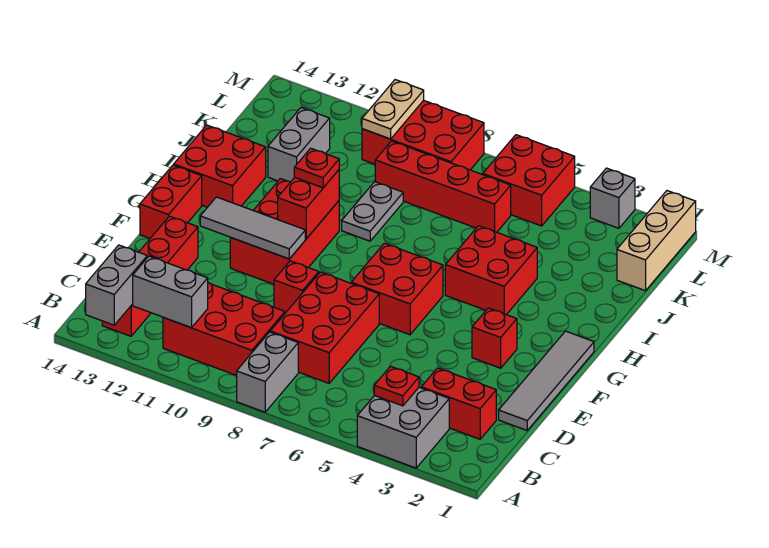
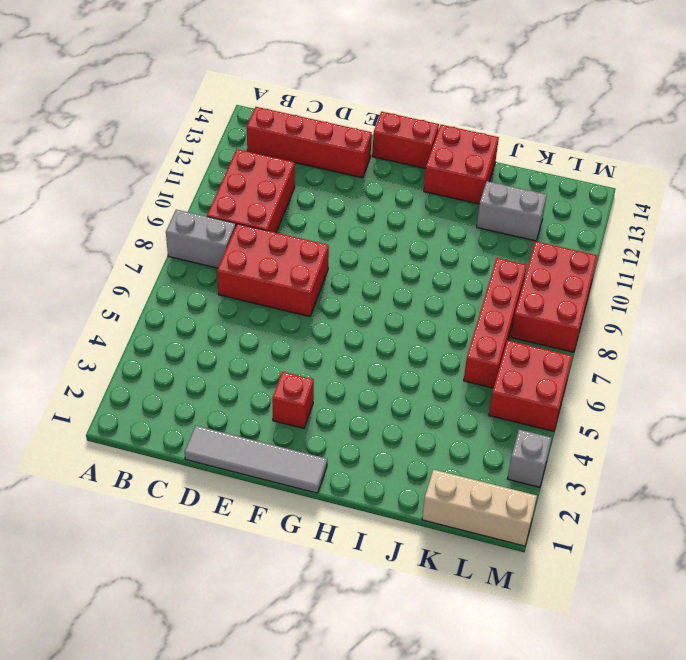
none -> grey brick A3:B4 level 1
none -> red brick C2:C3 level 1
none -> red brick E9 level 1

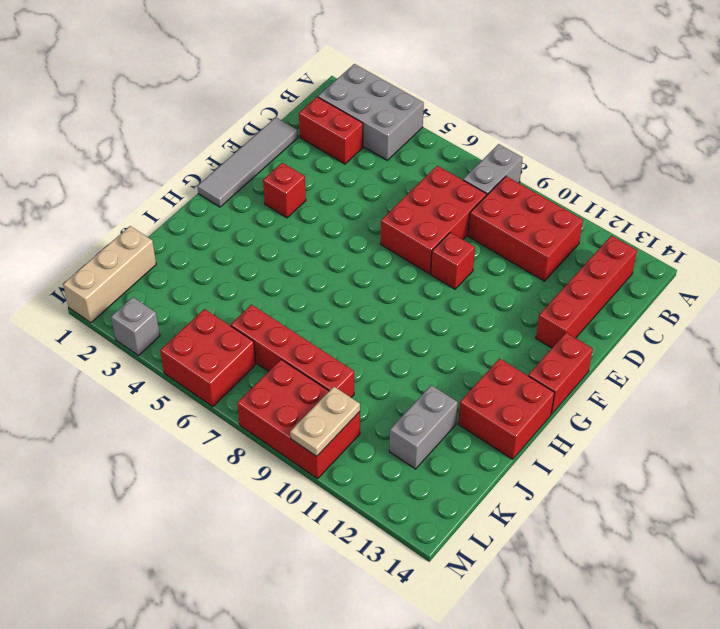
grey brick A2:B4 level 1 -> grey brick A3:B4 level 1
none -> red brick F6:G7 level 1
none -> red brick F10:H11 level 1
none -> red brick H4:I5 level 1

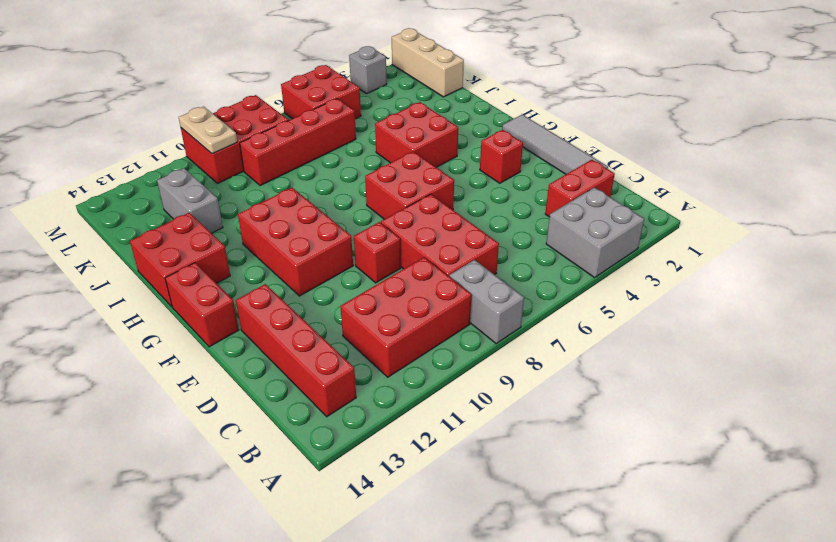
none -> grey plate I9:J9 level 1
none -> grey brick A13:B13 level 2
none -> red plate B4 level 2

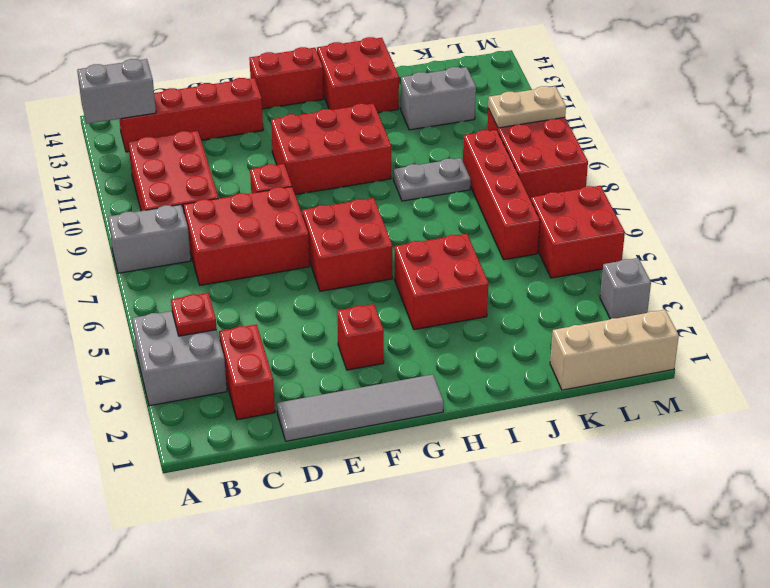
none -> grey brick B11:B12 level 2
none -> grey tile F10:F12 level 2
none -> red brick G10:H10 level 2

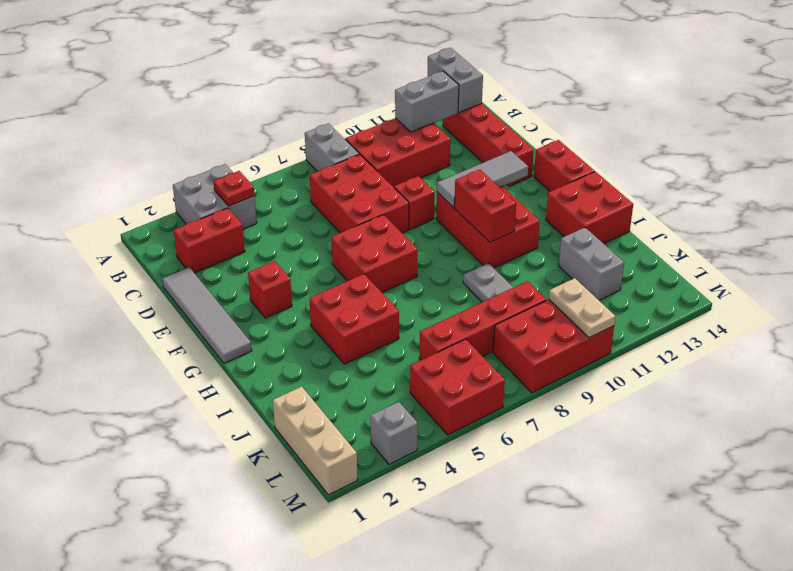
none -> red plate H10 level 3

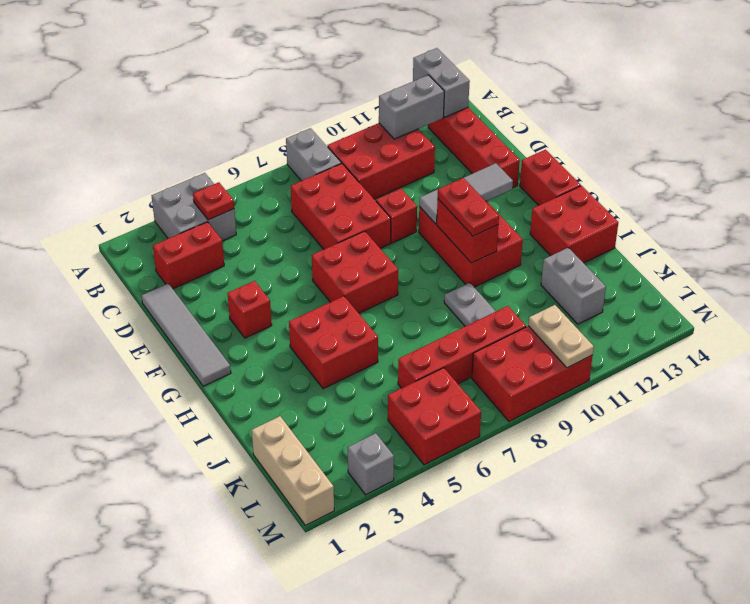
red plate G10:H10 level 3 -> red plate H10 level 3

